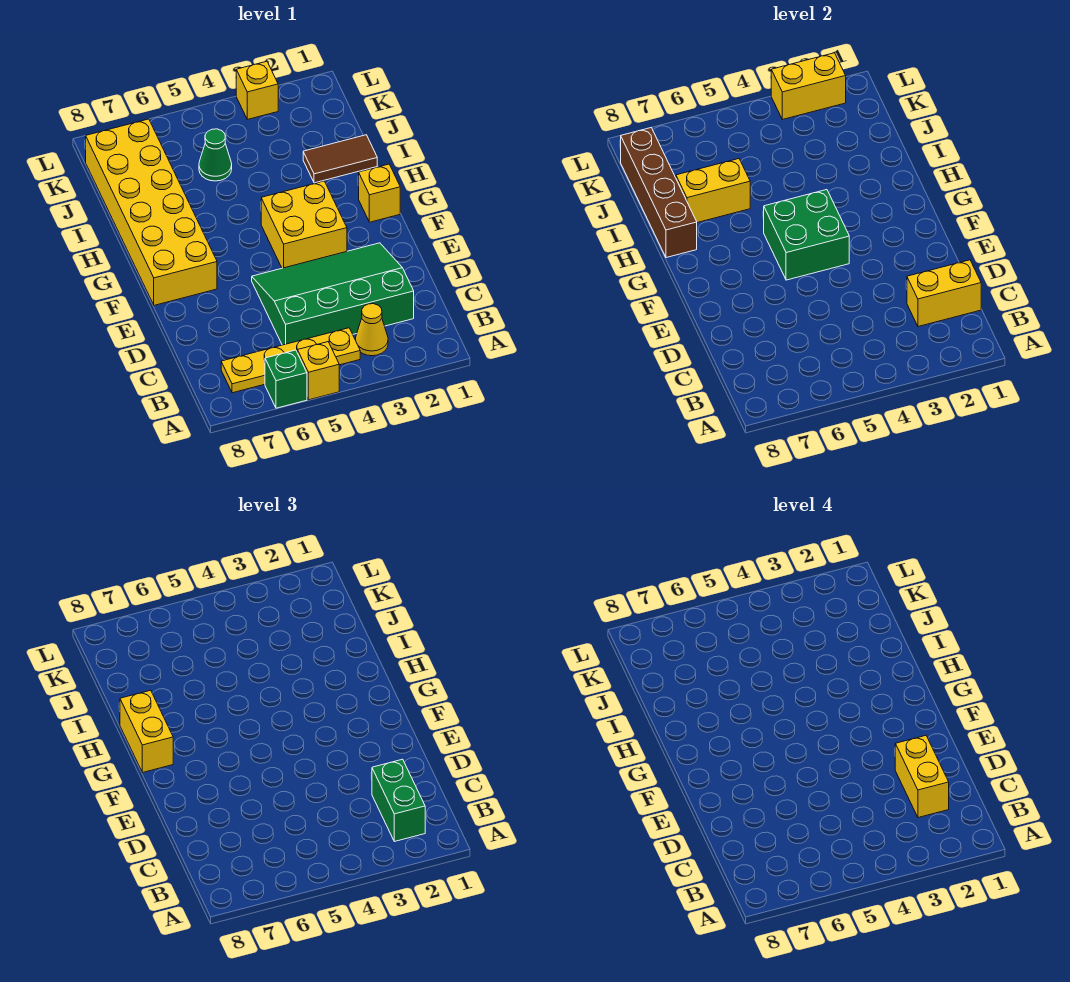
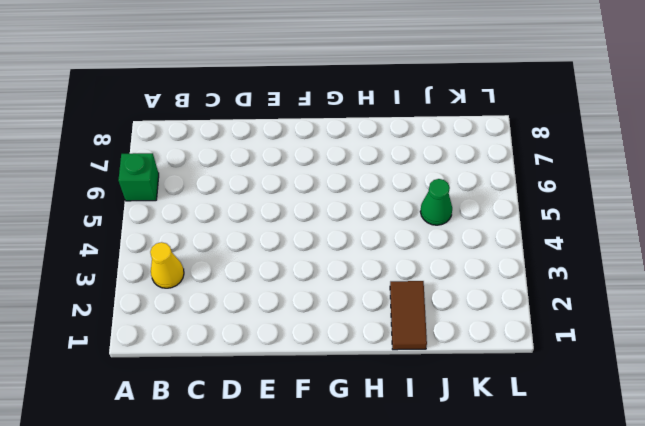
none -> yellow brick A5 level 1
none -> yellow plate B4:B7 level 1
none -> green slope C2:E5 level 1 top C

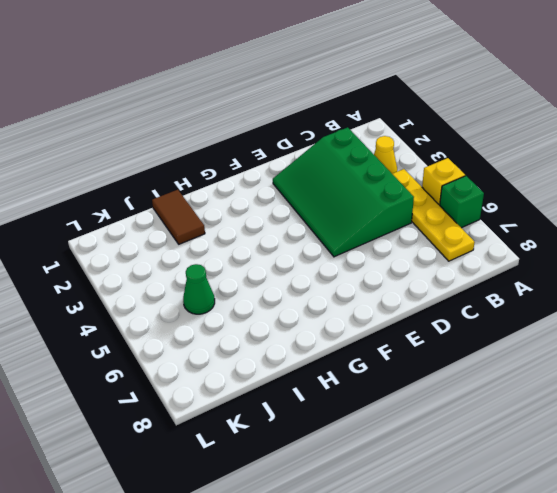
none -> yellow brick F3:G4 level 1
none -> yellow brick F7:K8 level 1
none -> yellow brick G1 level 1

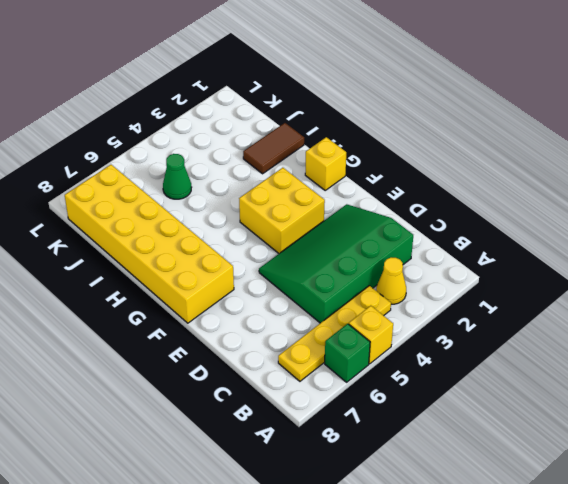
none -> yellow brick L3 level 1
none -> yellow brick C1:C2 level 2
none -> green brick F4:G5 level 2

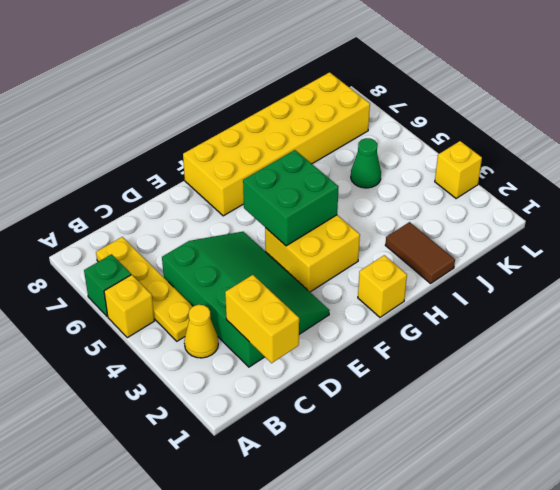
none -> brown brick H8:K8 level 2
none -> yellow brick I6:I7 level 2
none -> yellow brick L2:L3 level 2

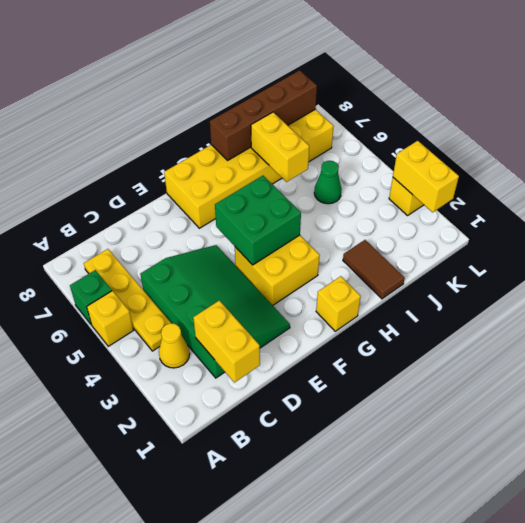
none -> green brick B2:C2 level 3
none -> yellow brick G8:H8 level 3
none -> yellow brick C2:D2 level 4

